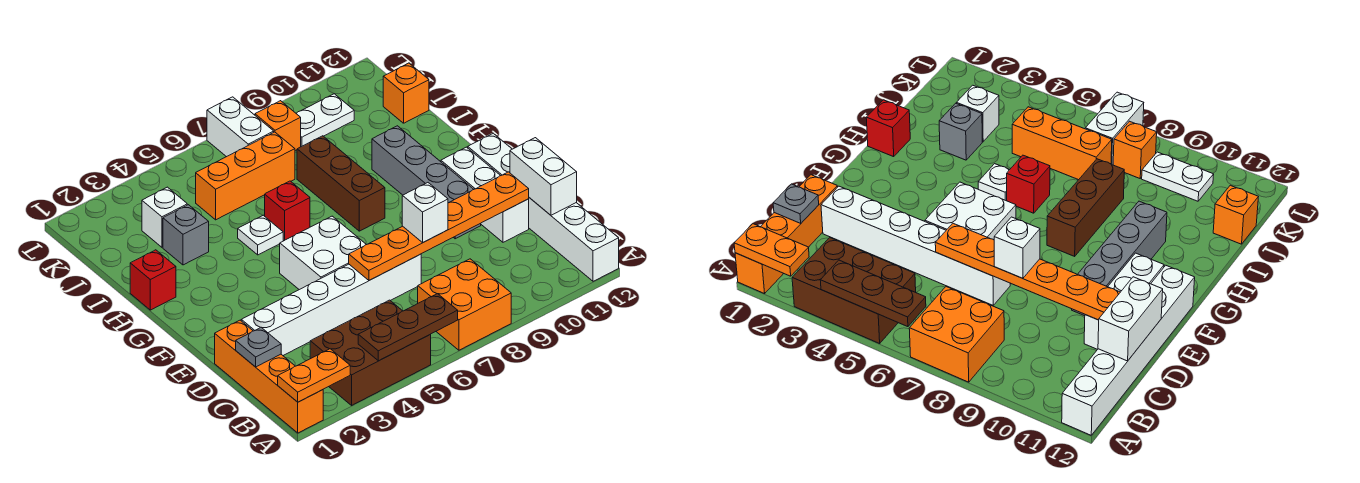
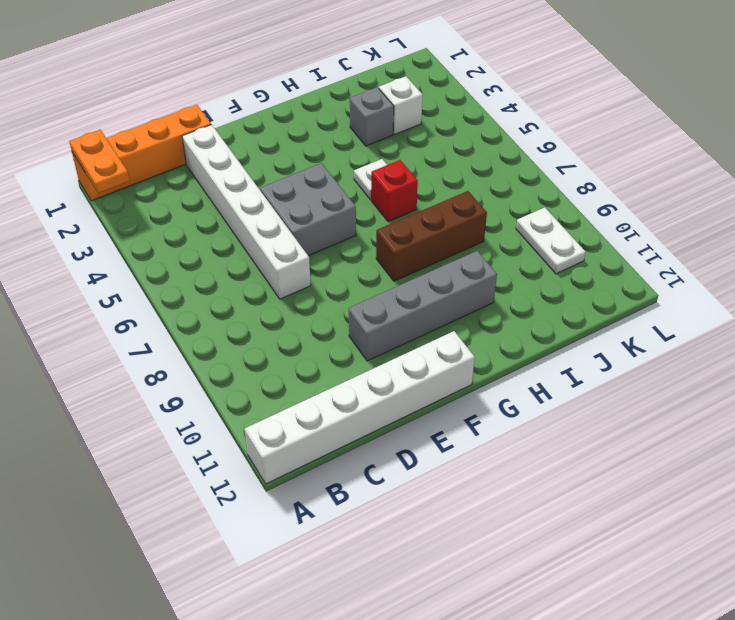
grey brick E5:F6 level 1 -> white brick E5:F6 level 1
none -> brown brick A3:B5 level 1
none -> orange brick A7:B8 level 1
none -> white brick D11:F11 level 1

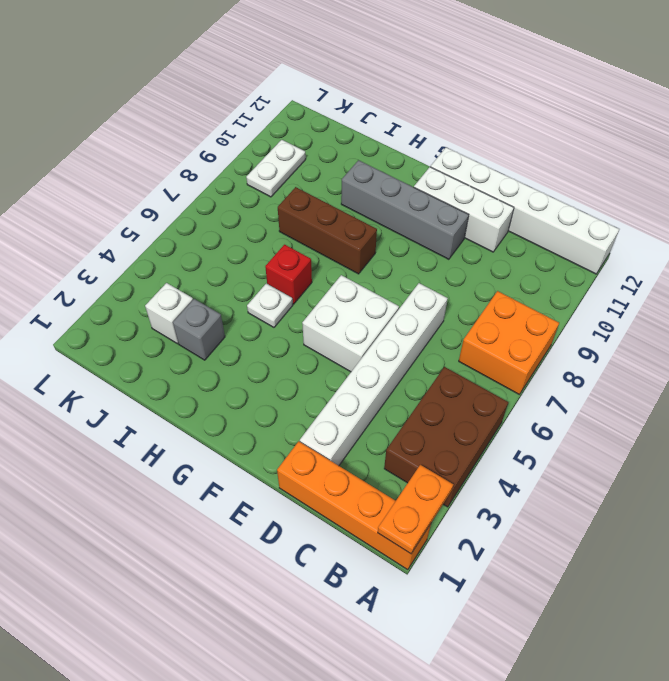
none -> red brick H1 level 1
none -> orange brick J5:J7 level 1
none -> orange brick J12 level 1

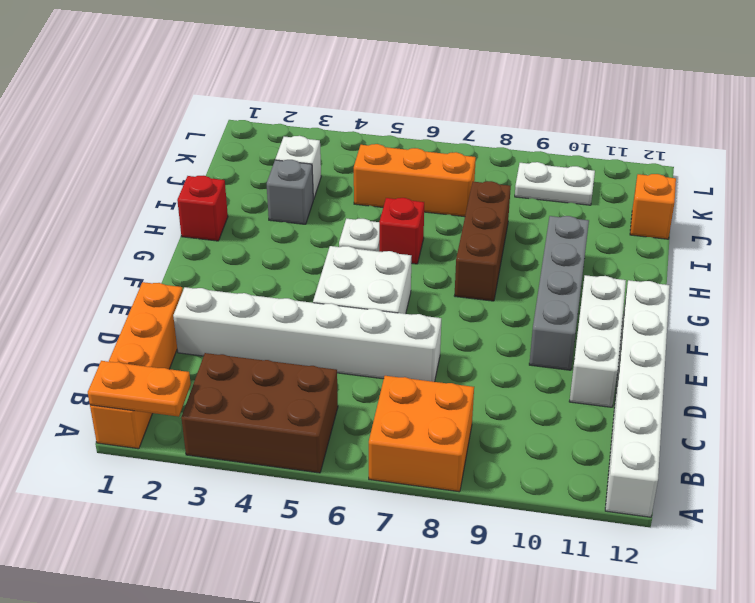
none -> white brick K7:L7 level 1
none -> orange brick K8 level 1
none -> brown plate A4:A6 level 2

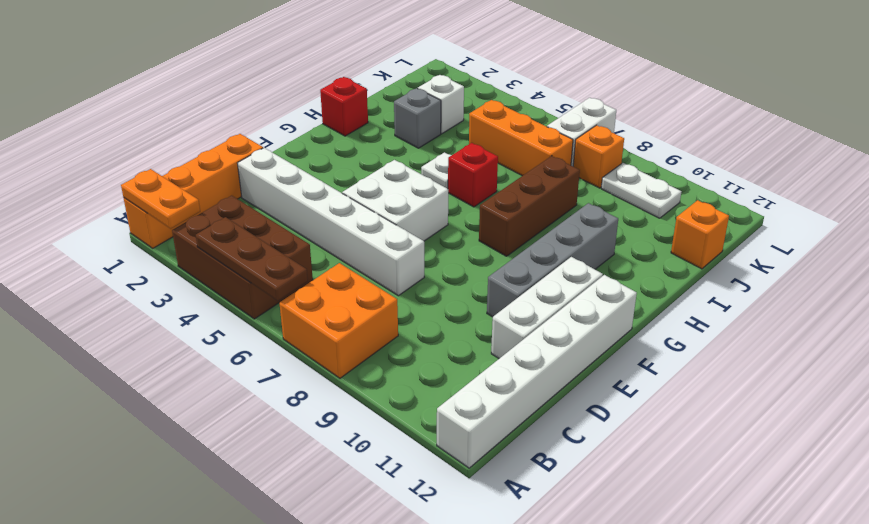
none -> grey plate C1 level 2
none -> white brick C12:D12 level 2
none -> orange plate D6:D11 level 2

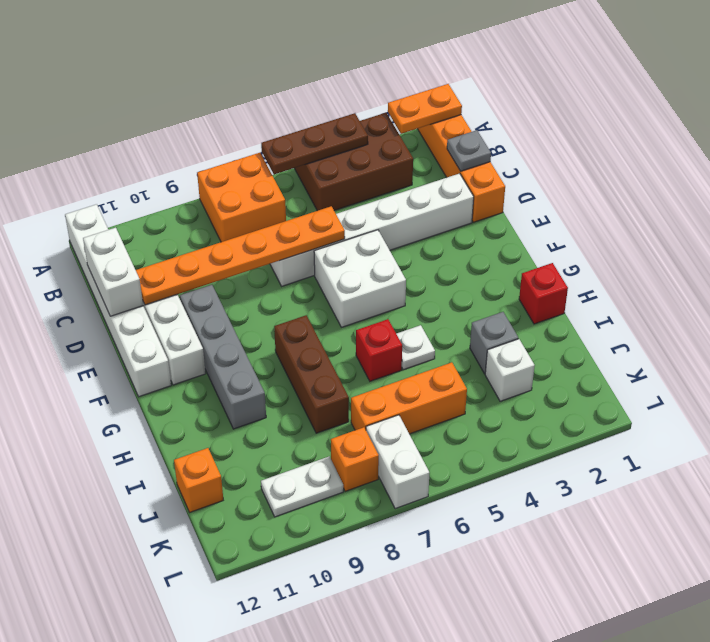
none -> white brick D8 level 3

